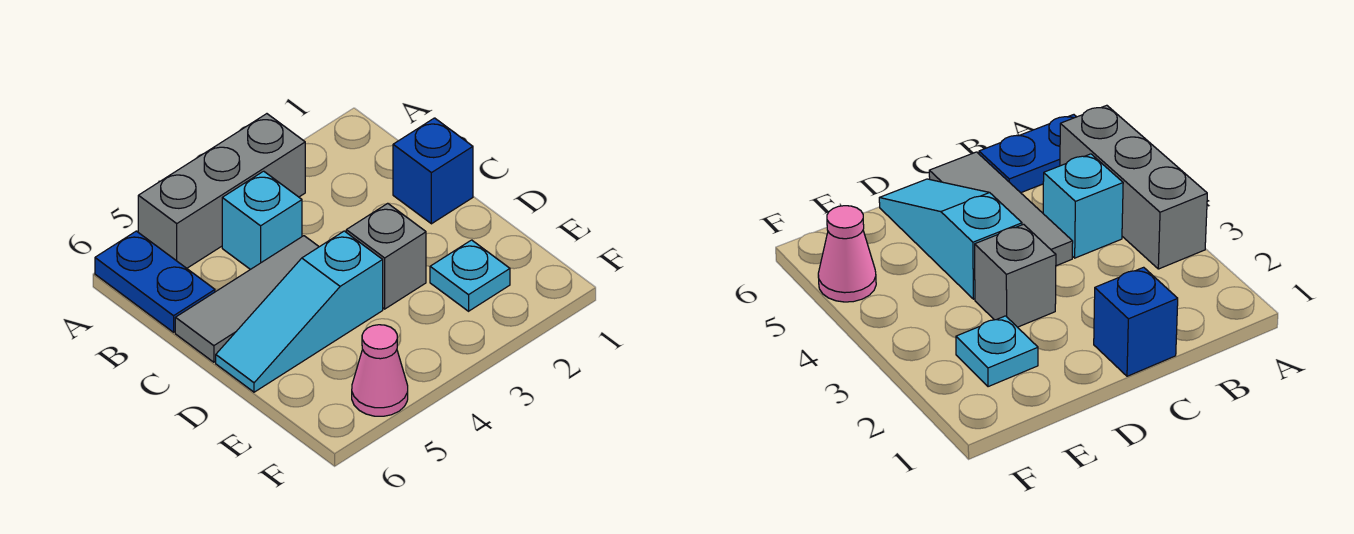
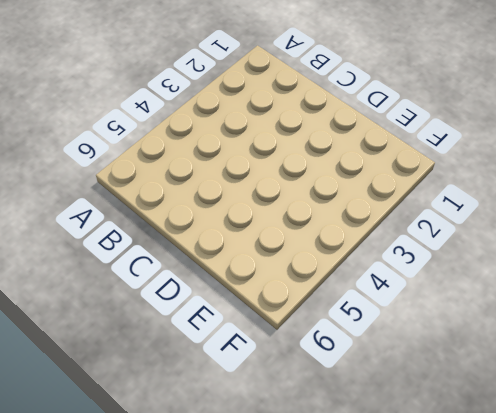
none -> grey brick A3:A5 level 1
none -> blue plate A6:B6 level 1

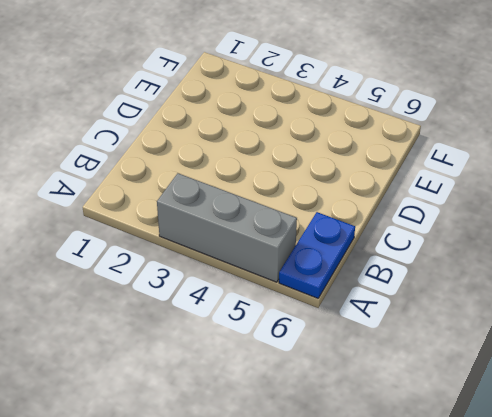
none -> cyan brick B4 level 1
none -> blue brick C1 level 1

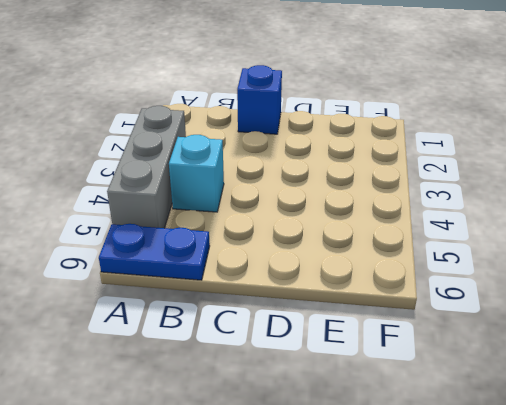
none -> grey tile C4:C6 level 1
none -> grey brick D3 level 1

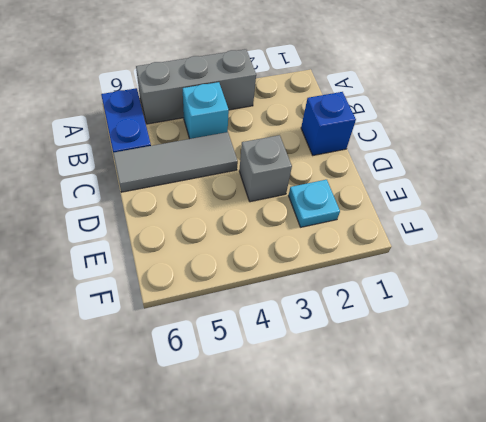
none -> cyan slope D4:D6 level 1 top 4
none -> pink cone F5 level 1

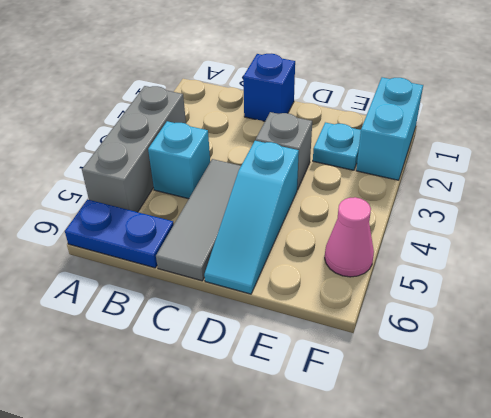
cyan brick F1:F2 level 1 -> none

